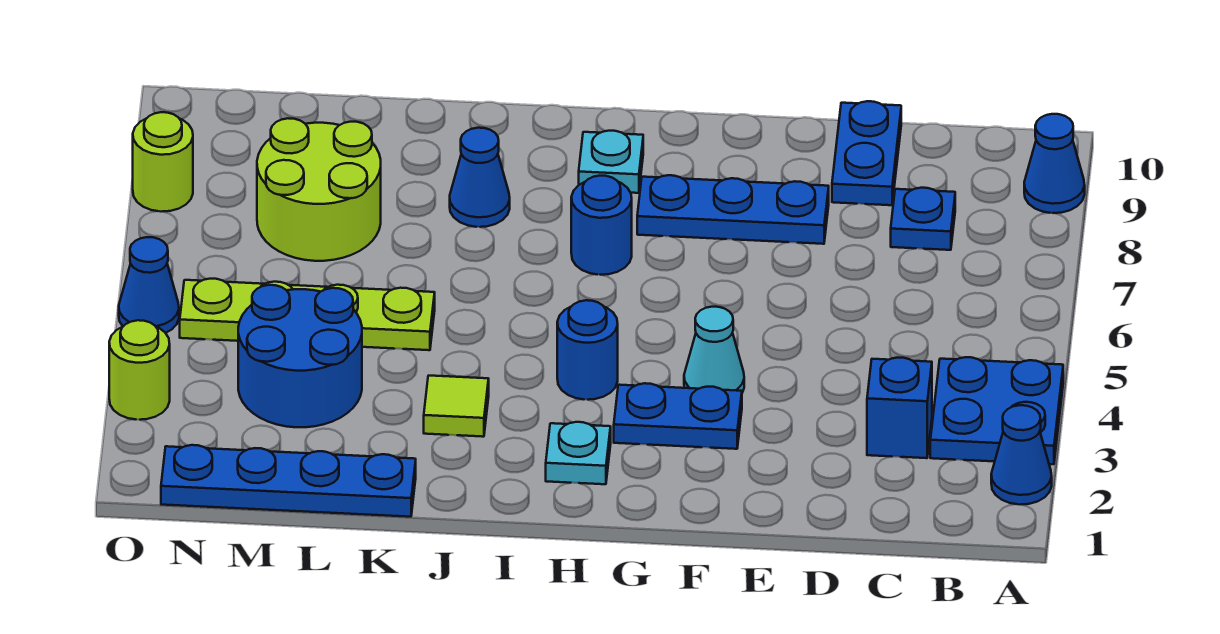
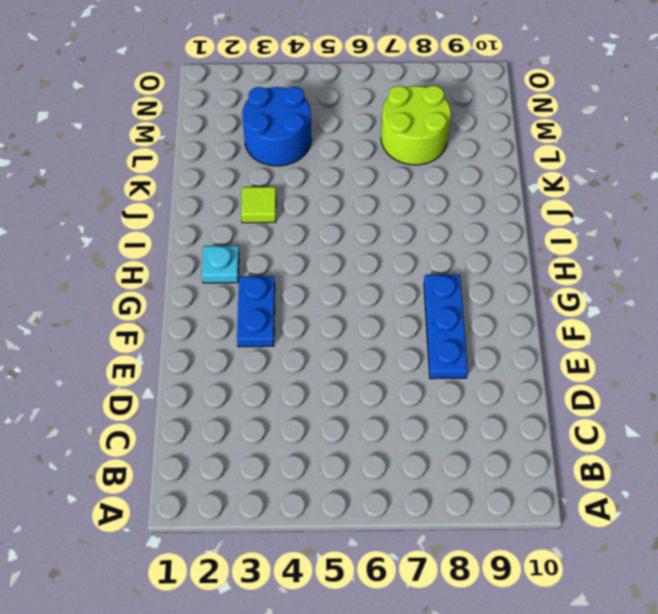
none -> blue cone A2 level 1
none -> blue plate A3:B4 level 1
none -> blue cone A9 level 1

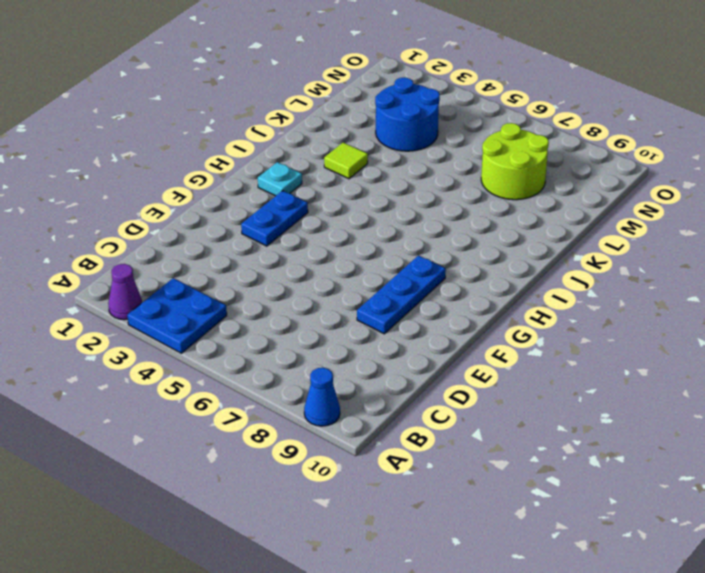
purple cone A2 level 1 -> blue cone A2 level 1
none -> blue brick C3 level 1
none -> blue plate C8 level 1
none -> blue plate D9:D10 level 1

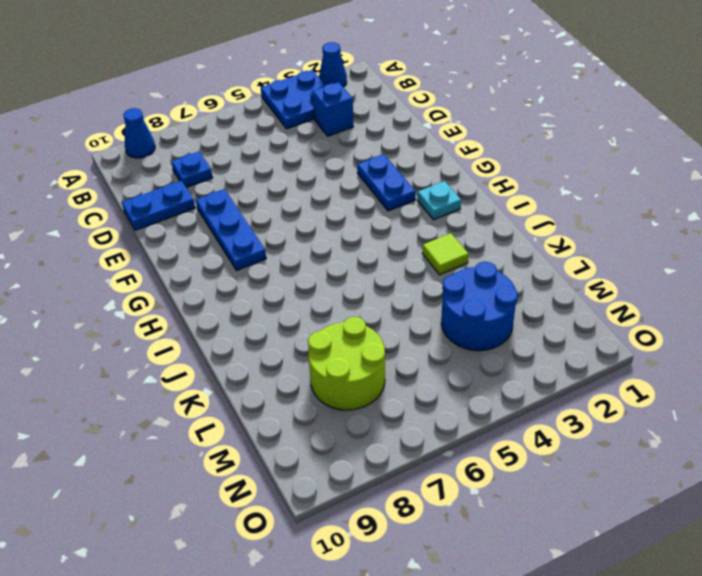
none -> cyan cone F4 level 1
none -> blue round brick H4 level 1
none -> blue round brick H7 level 1

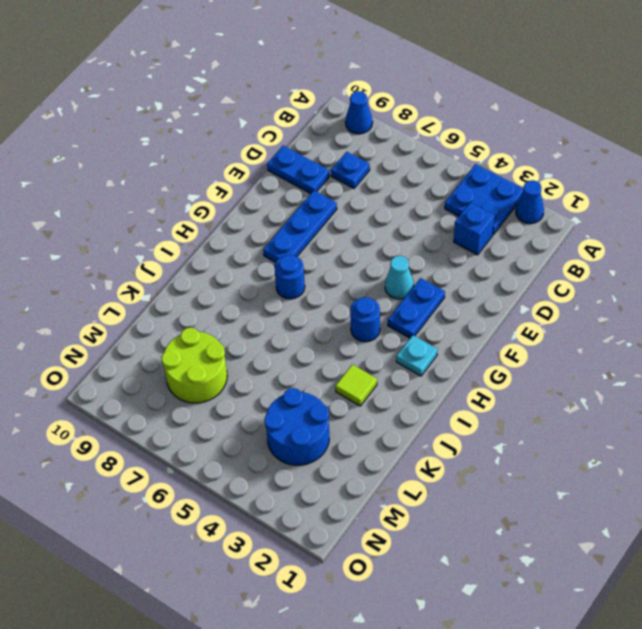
none -> cyan plate H9 level 1
none -> blue cone J8 level 1
none -> blue plate K1:N1 level 1

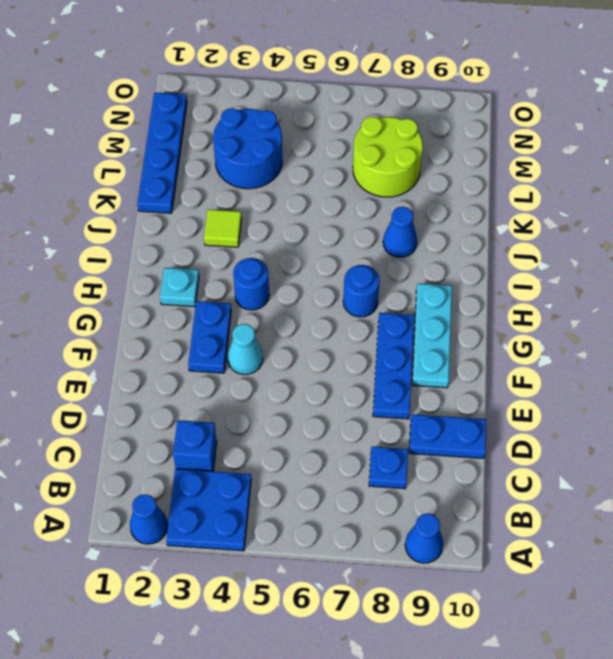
cyan plate F9:H9 level 1 -> cyan plate H9 level 1
none -> lime plate K5:N5 level 1
none -> lime round brick O3 level 1
none -> blue cone O5 level 1

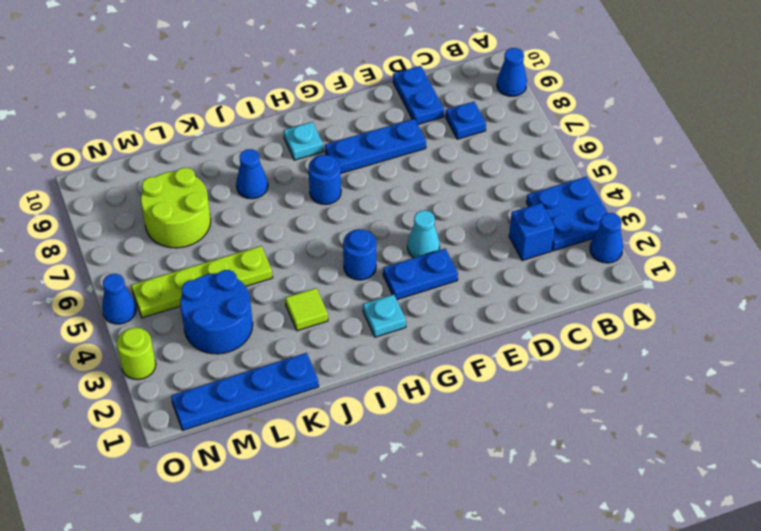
none -> lime round brick O8 level 1

